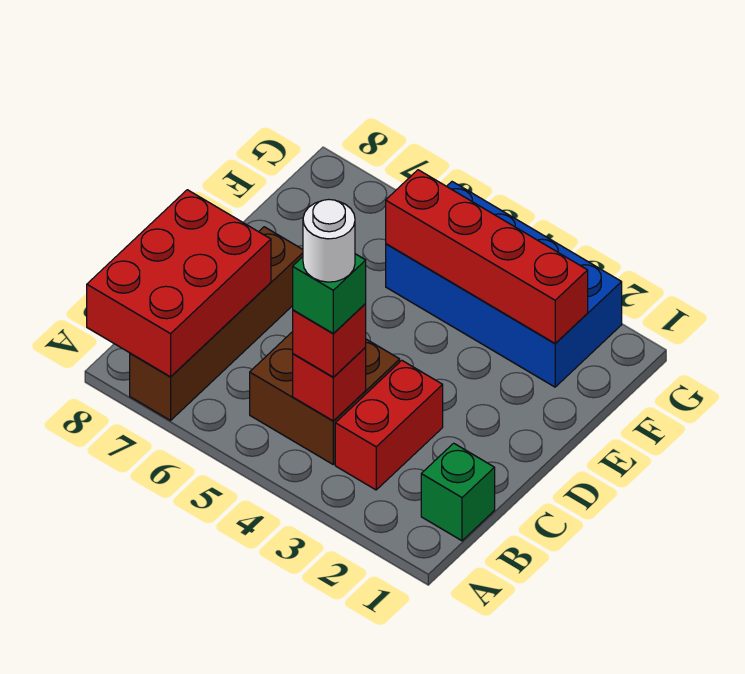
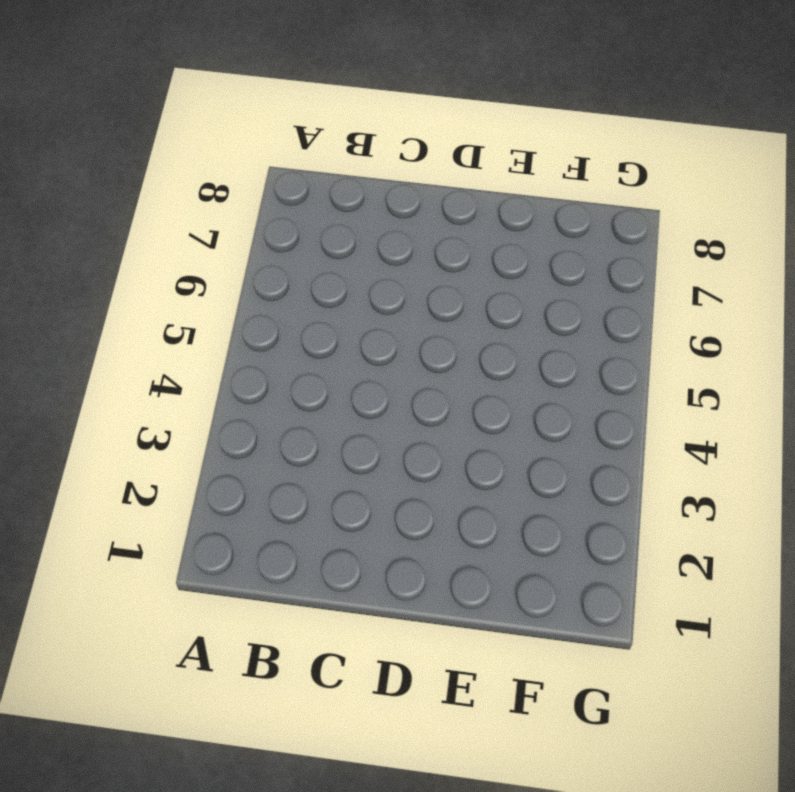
none -> brown brick A7:D7 level 1
none -> green brick B1 level 1

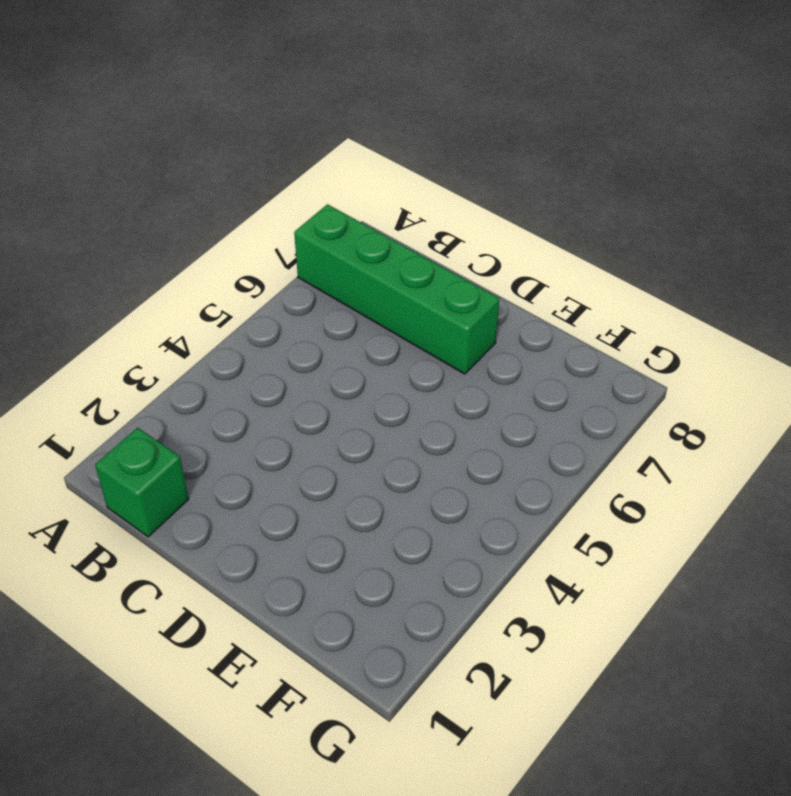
green brick A7:D7 level 1 -> brown brick A7:D7 level 1
none -> red brick B3:C3 level 1
none -> brown brick B4:C5 level 1

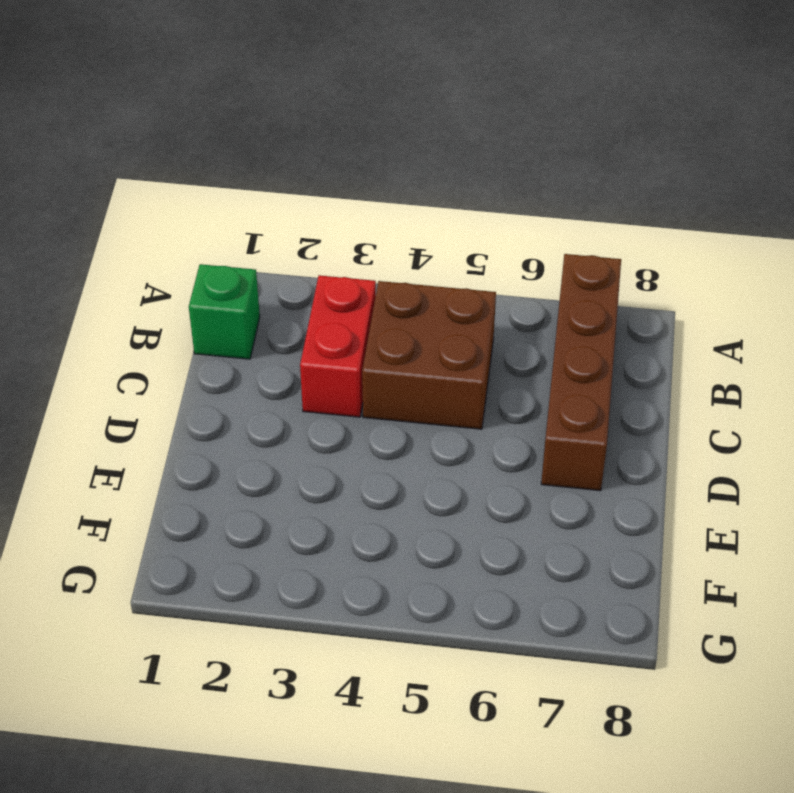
none -> blue brick F2:G5 level 1
none -> red brick A7:C8 level 2

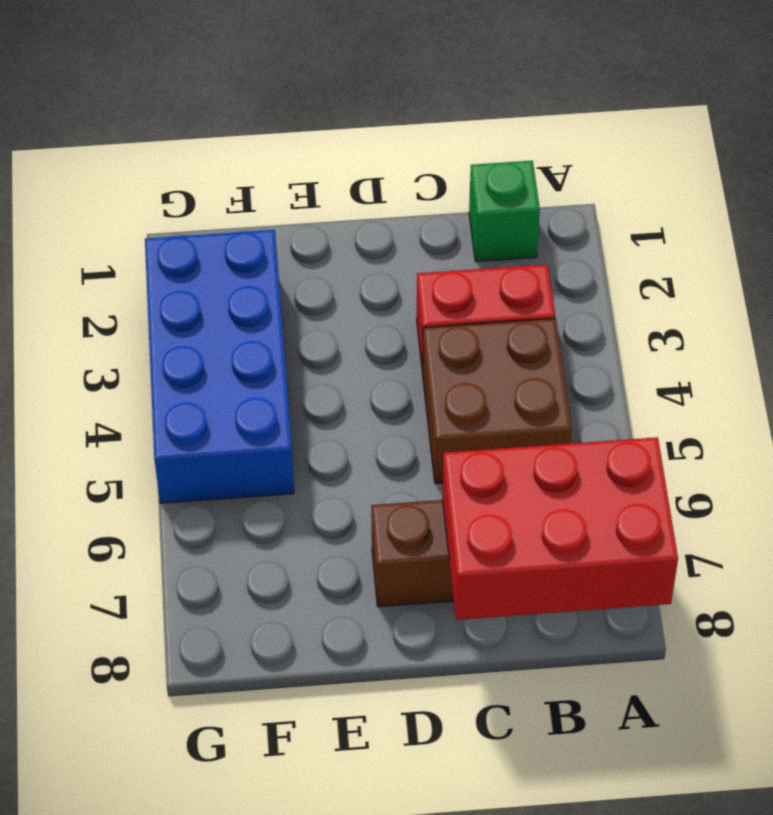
none -> red brick B4 level 2
none -> red brick F2:F5 level 2

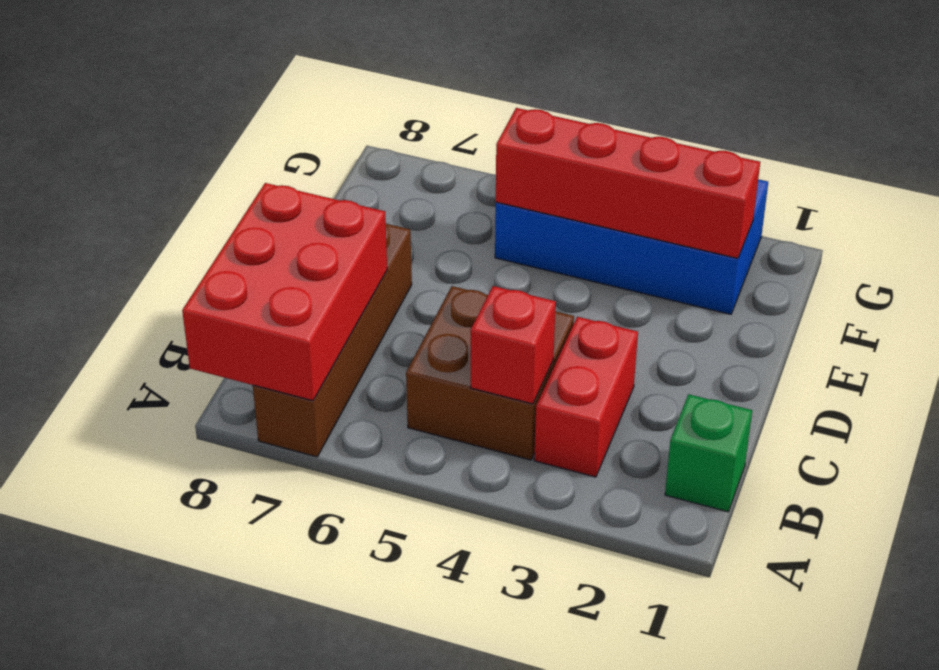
none -> red brick B4 level 3
none -> green brick B4 level 4

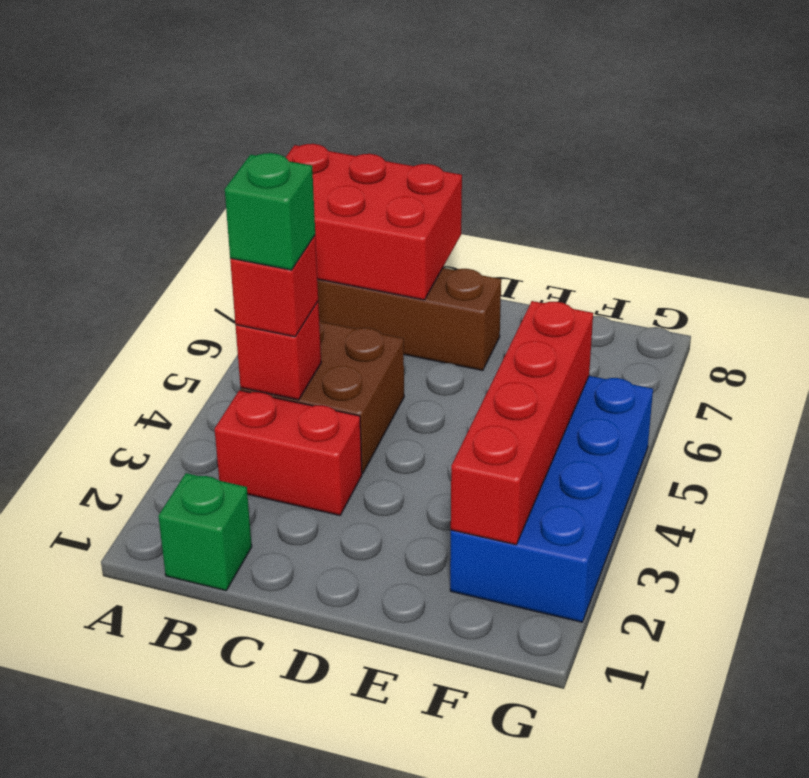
none -> white round brick B4 level 5

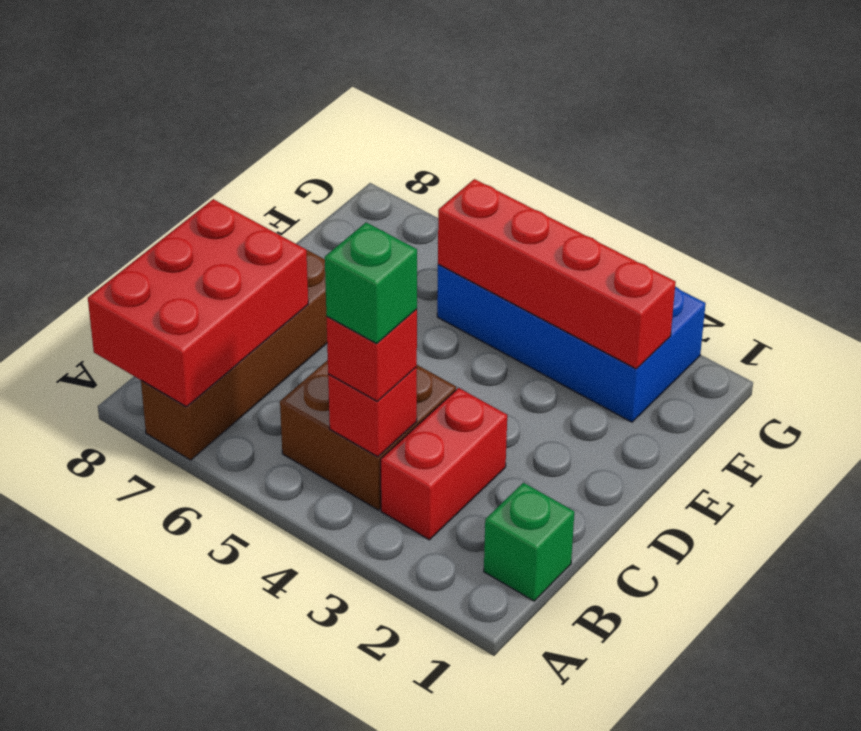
none -> white round brick B4 level 5

